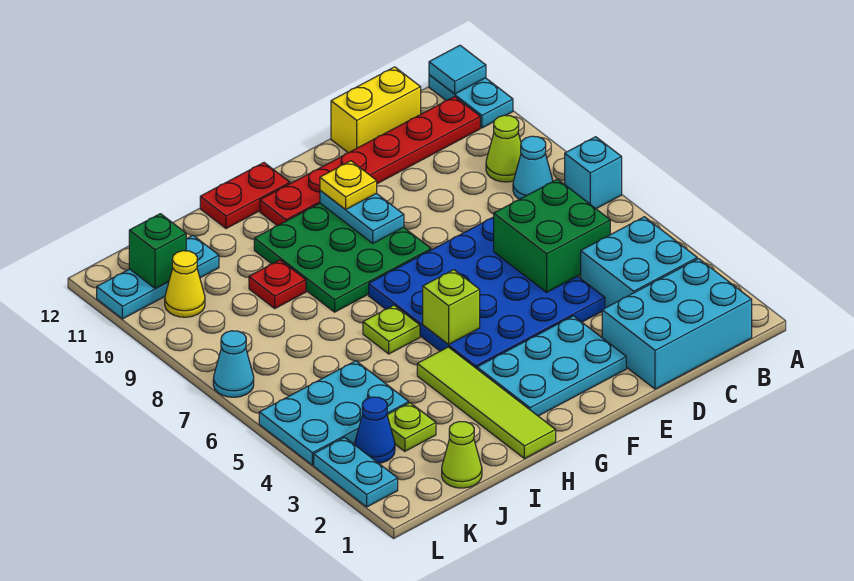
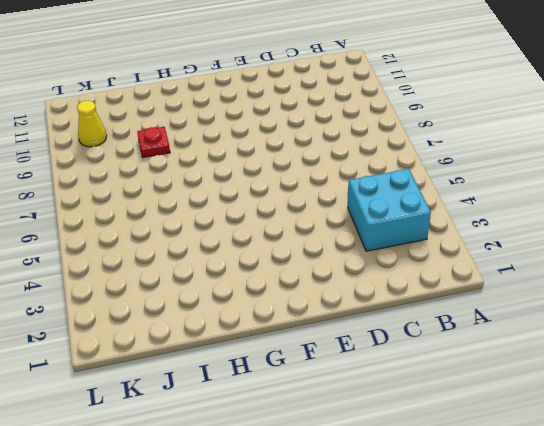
none -> cyan brick A7 level 1
none -> cyan plate A11:A12 level 1
none -> cyan brick B1:D2 level 1

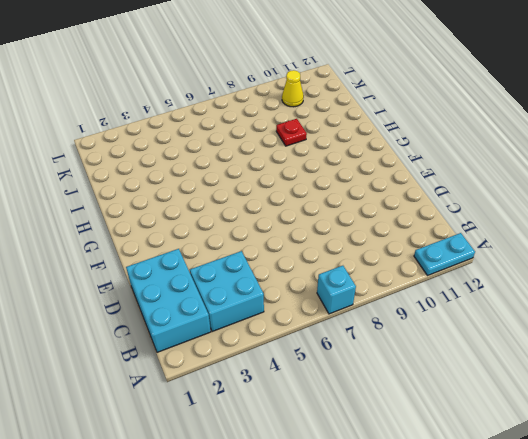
none -> cyan cone B8 level 1
none -> lime cone B9 level 1
none -> red plate B11:G11 level 1

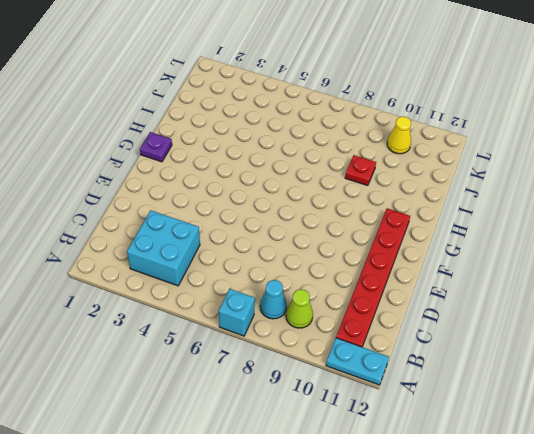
purple plate G1 level 1 -> none
none -> cyan brick B1:D2 level 1
none -> yellow brick C12:D12 level 1
none -> blue plate D4:G7 level 1

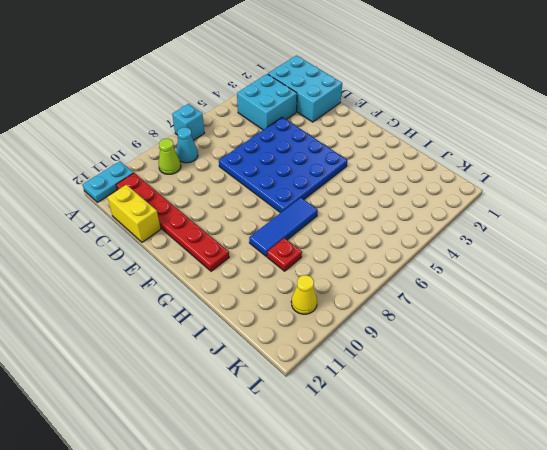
blue tile H7:H9 level 1 -> green plate F8:H10 level 1
none -> cyan plate E2:G3 level 1
none -> red plate G12:H12 level 1
none -> lime tile H1:H4 level 1

